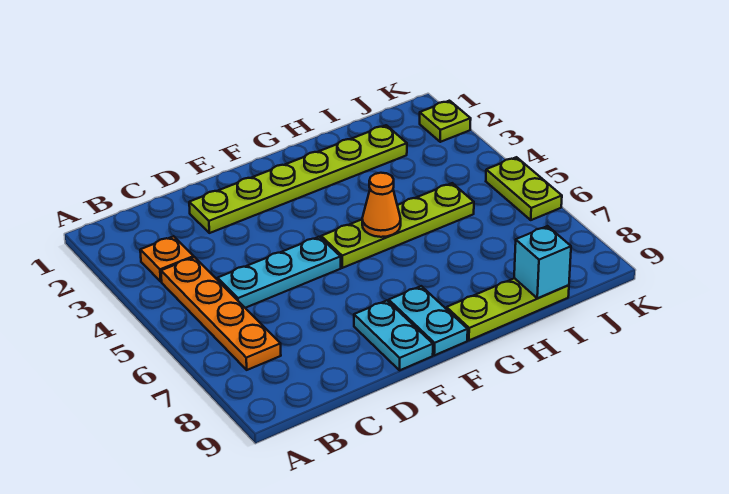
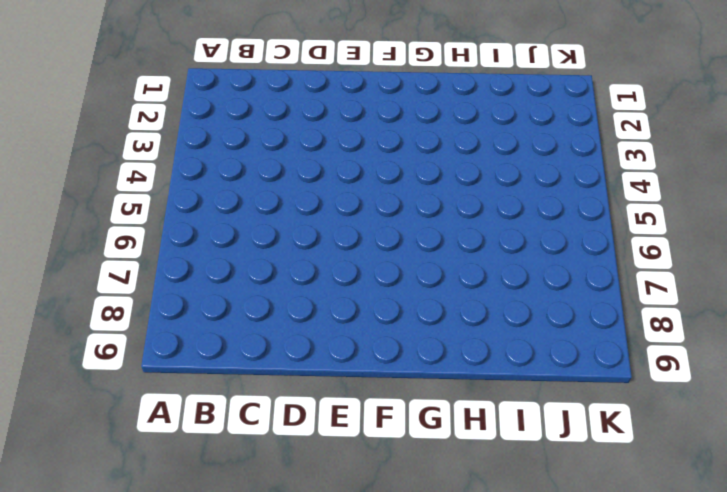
none -> orange plate B3 level 1
none -> orange plate B4:B7 level 1
none -> cyan plate C5:E5 level 1

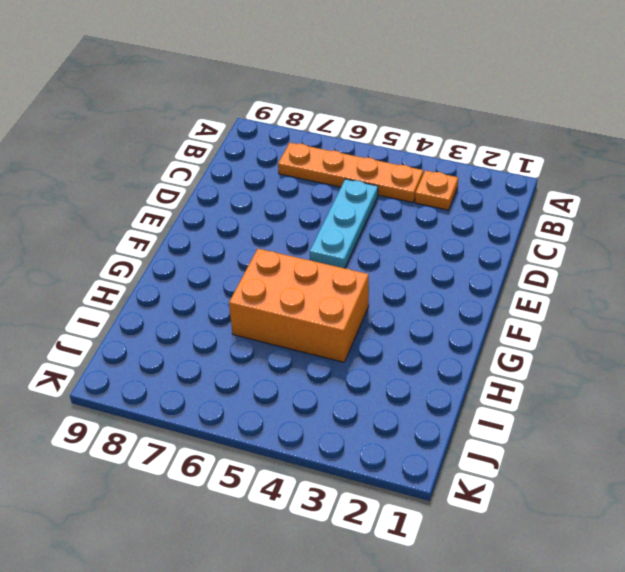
orange brick G4:H6 level 1 -> lime plate F5:I5 level 1
none -> lime plate D2:I2 level 1
none -> cyan plate E8:E9 level 1
none -> cyan plate F8:F9 level 1

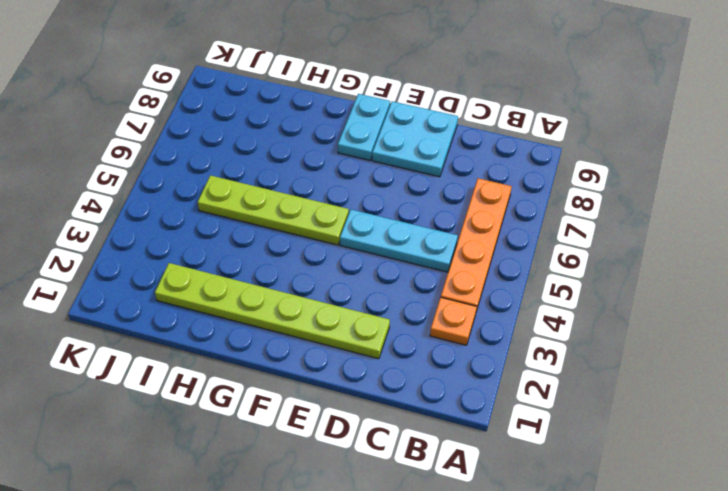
cyan plate D8:E9 level 1 -> cyan plate E8:E9 level 1
none -> lime plate G9:I9 level 1
none -> lime plate K2 level 1
none -> lime plate K5:K6 level 1

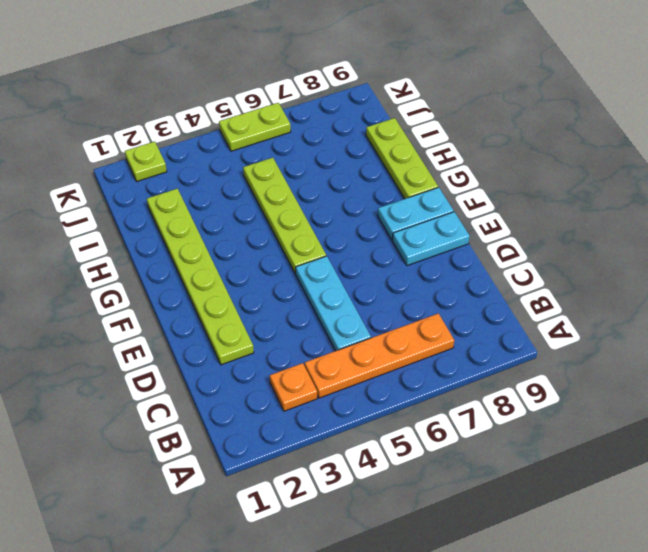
none -> orange cone G5 level 2
none -> cyan brick I9 level 2

